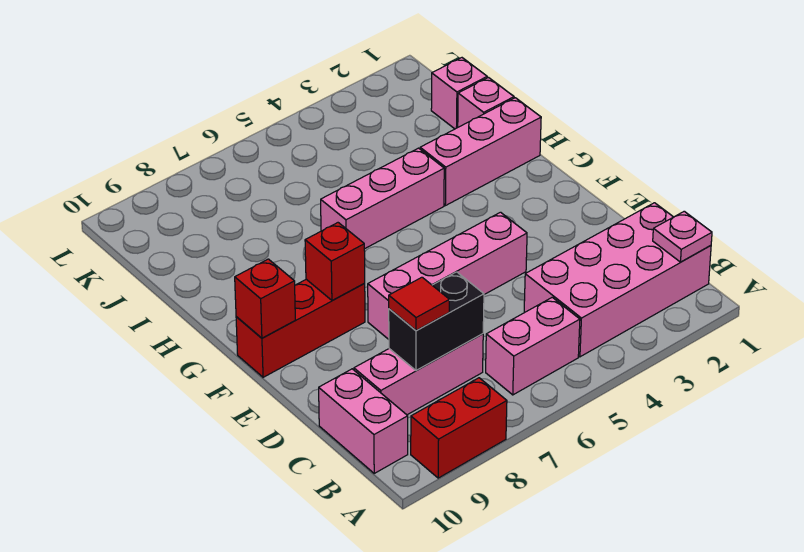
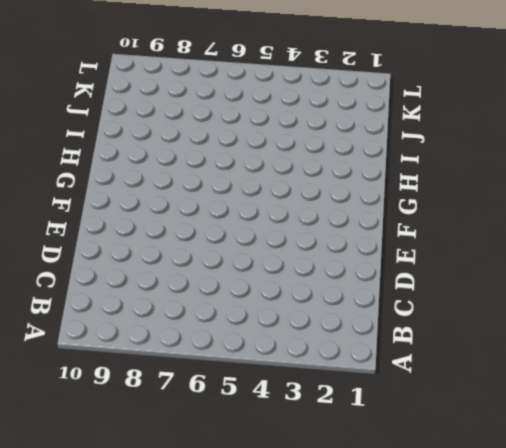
none -> red brick A8:A9 level 1
none -> pink brick B1:C4 level 1
none -> pink brick B5:B6 level 1

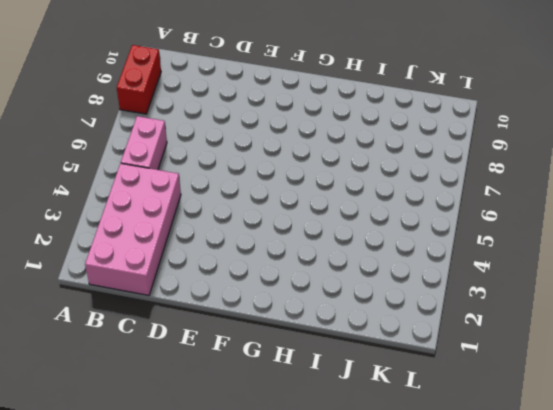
none -> pink brick B10:C10 level 1
none -> pink brick C7:C9 level 1
none -> pink brick E4:E7 level 1

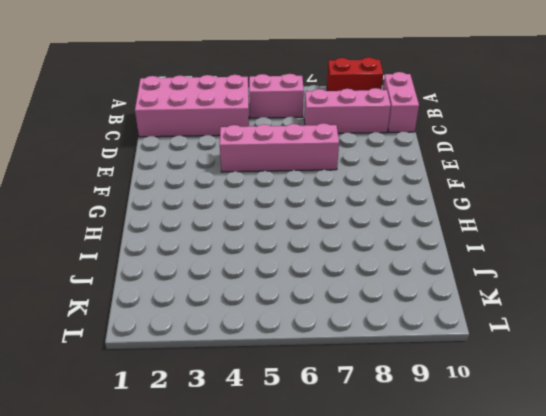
none -> red brick F8:F10 level 1
none -> pink brick H1:H3 level 1
none -> pink brick H4:H6 level 1

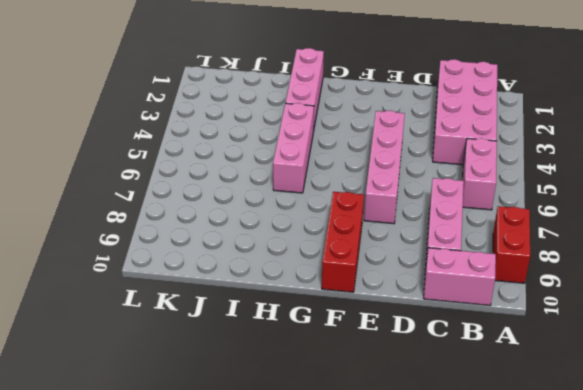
none -> pink brick I1 level 1
none -> pink brick J1 level 1
none -> pink plate B1 level 2

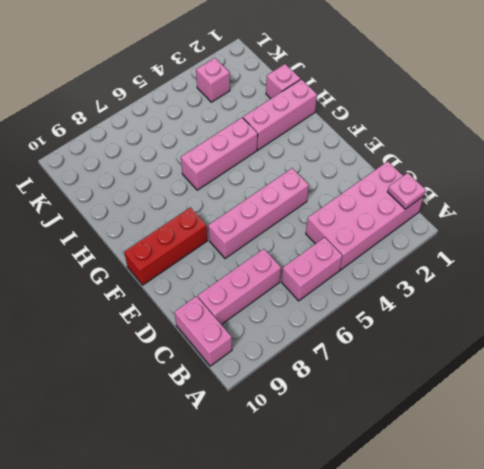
pink brick K3 level 1 -> pink brick J1 level 1
none -> red brick A8:A9 level 1
none -> black brick C7:C8 level 2
none -> red brick F8 level 2

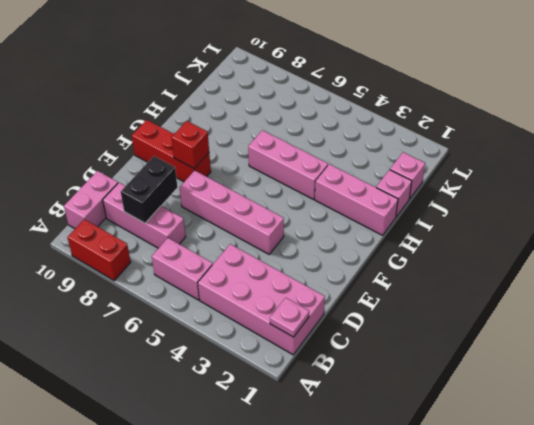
black brick C8:D8 level 2 -> black brick C7:C8 level 2
none -> red brick F10 level 2
none -> red tile C8 level 3

